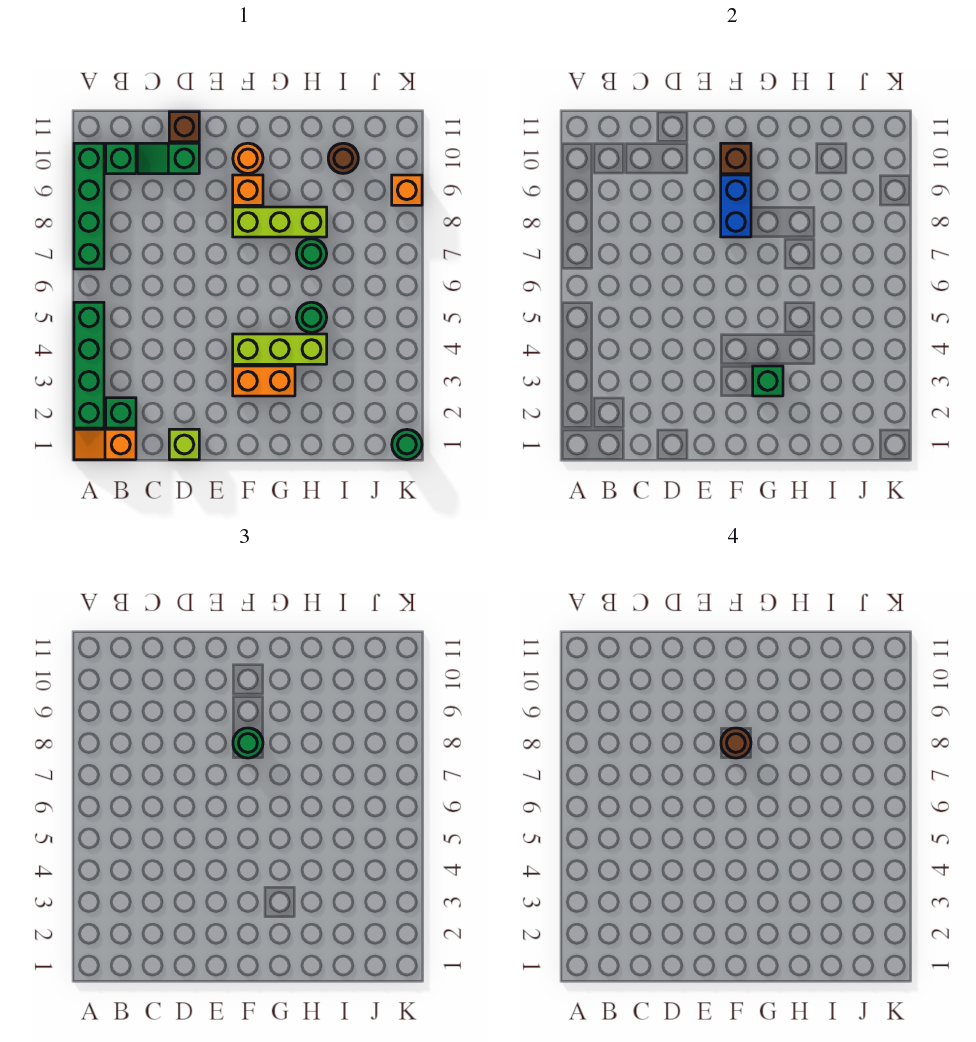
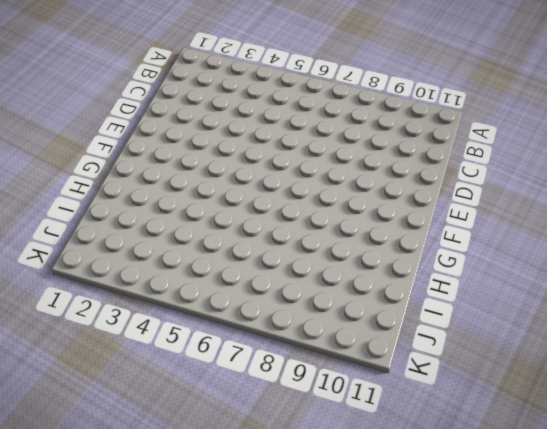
none -> orange slope A1:B1 level 1 top B
none -> green brick A2:A5 level 1
none -> green brick A7:A10 level 1

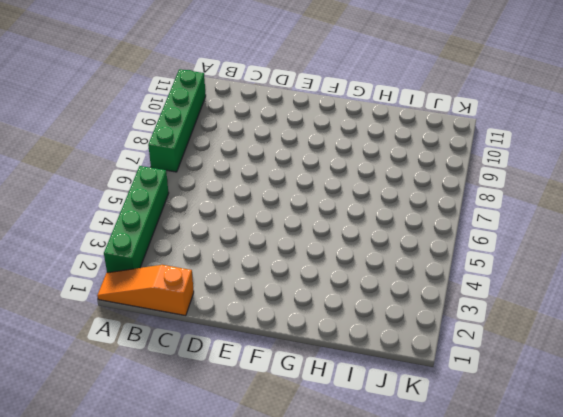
orange slope A1:C1 level 1 top C -> orange slope A1:B1 level 1 top B
none -> green brick B2 level 1
none -> green brick B10 level 1
none -> green slope C10:D10 level 1 top D

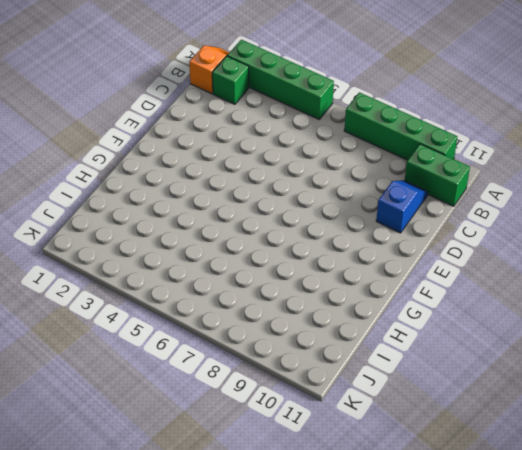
green brick B10:B11 level 1 -> green brick B10 level 1
blue slope C10:D10 level 1 top D -> green slope C10:D10 level 1 top D
none -> lime brick D1 level 1
none -> brown brick D11 level 1
none -> orange brick F3:G3 level 1

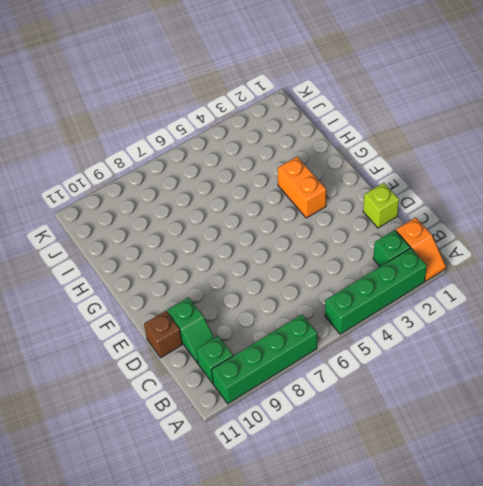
none -> lime brick F4:H4 level 1
none -> lime brick F8:H8 level 1
none -> orange brick F9 level 1

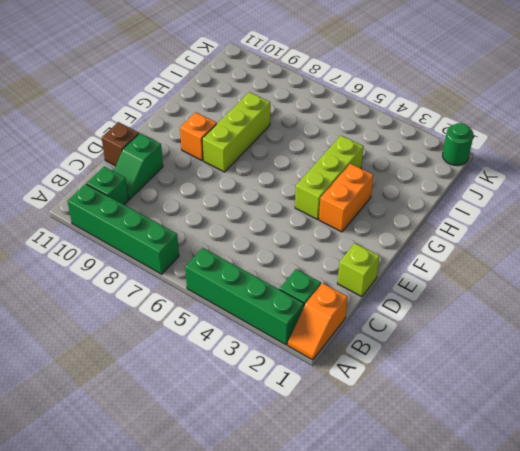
none -> orange round brick F10 level 1
none -> green round brick H5 level 1
none -> green round brick H7 level 1

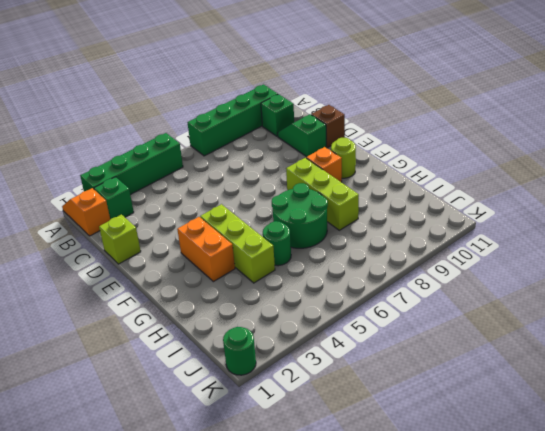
lime round brick F10 level 1 -> orange round brick F10 level 1
green round brick G6:H7 level 1 -> green round brick H7 level 1
none -> brown round brick I10 level 1
none -> orange brick K9 level 1
none -> blue brick F8:F9 level 2

